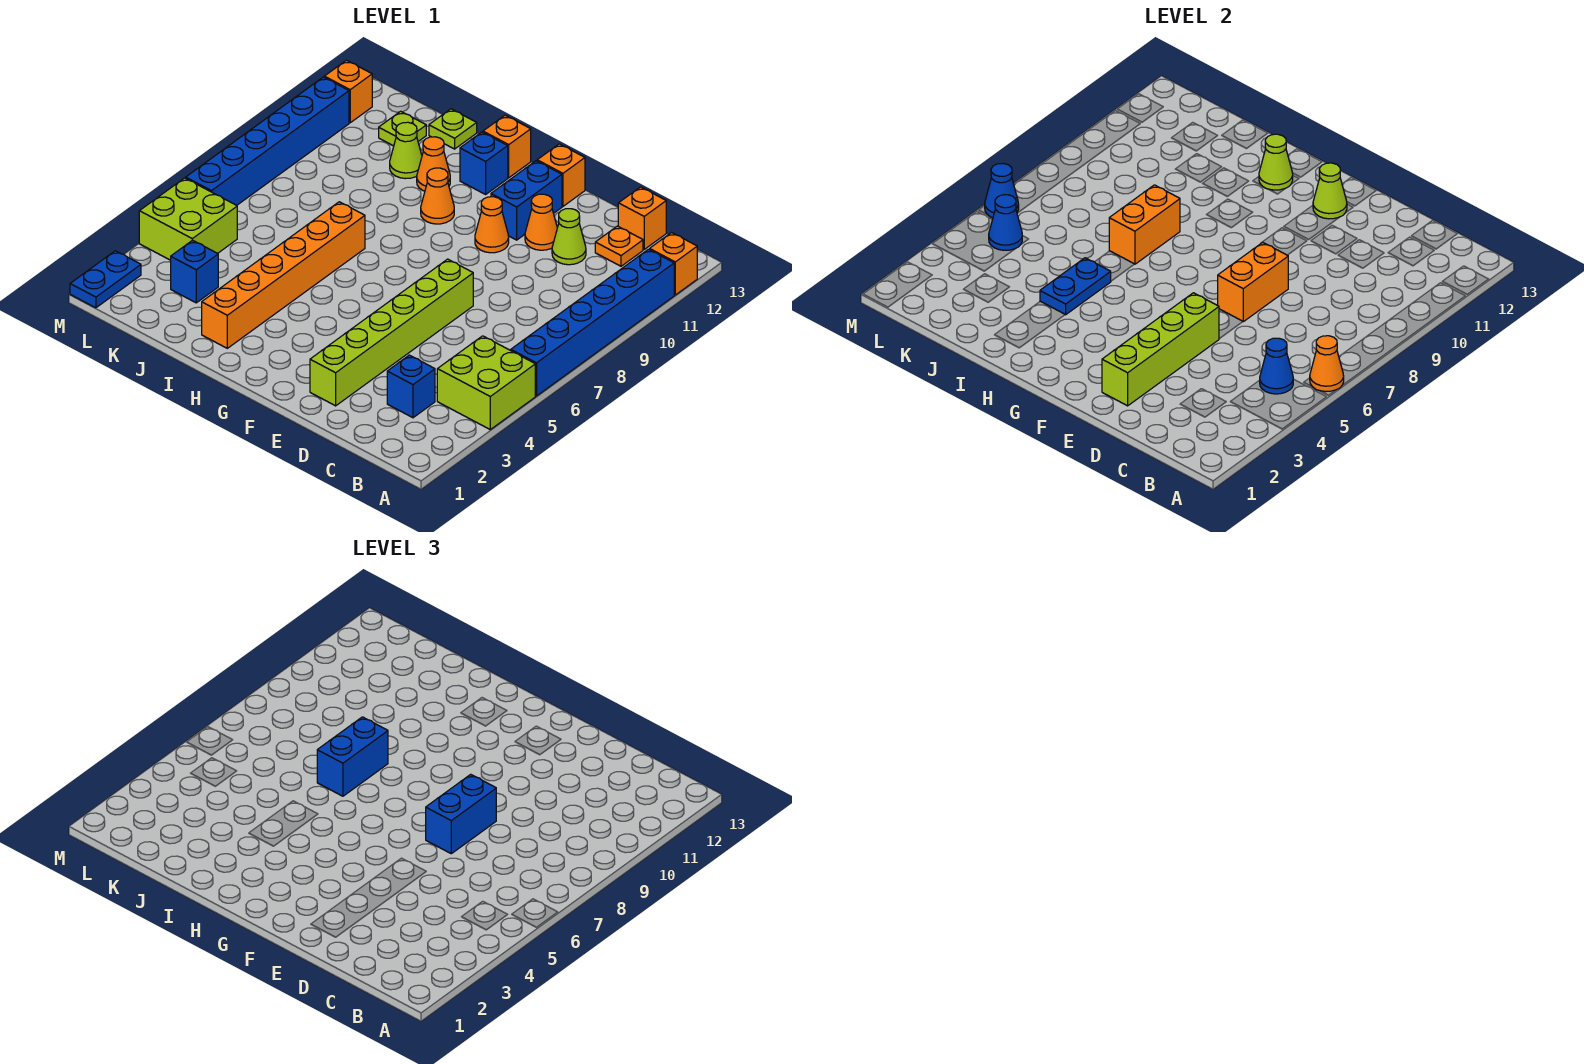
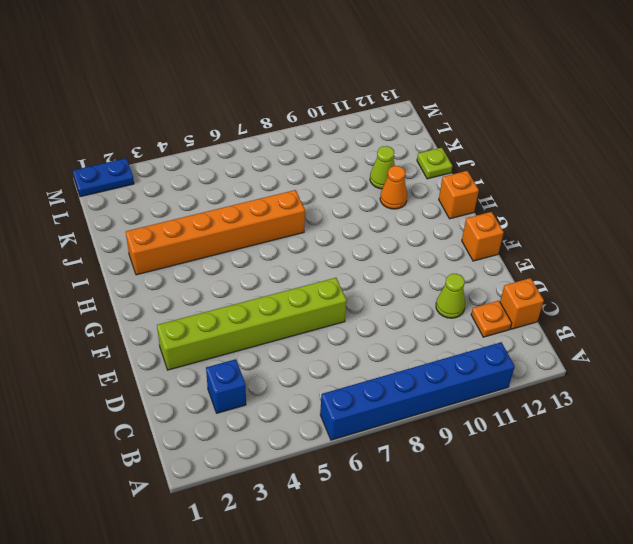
none -> lime brick A4:B5 level 1
none -> orange brick A12 level 1
none -> orange cone E11 level 1
none -> orange cone F10 level 1

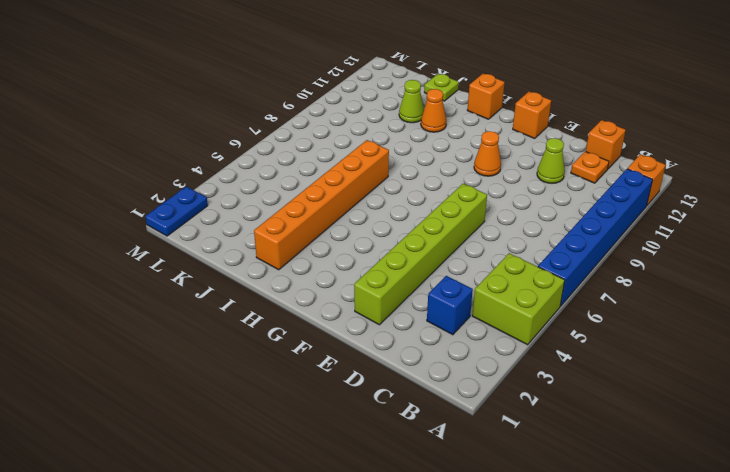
none -> orange cone E11 level 1
none -> blue brick F11:F12 level 1
none -> orange cone H10 level 1
none -> blue brick H12 level 1

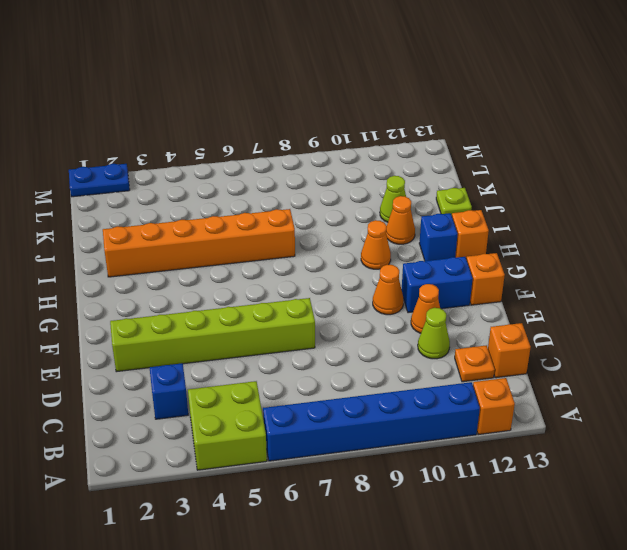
none -> blue brick K3 level 1
none -> lime plate K12 level 1
none -> lime brick L4:M5 level 1
none -> blue brick M6:M11 level 1

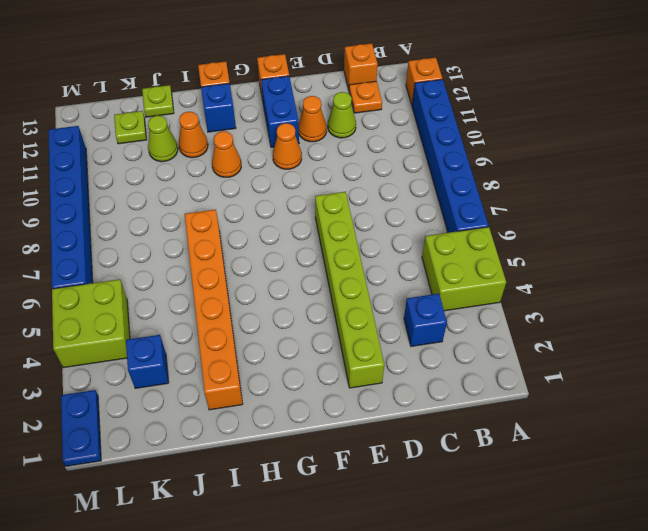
none -> orange brick M12 level 1
none -> orange cone A6 level 2
none -> blue cone B5 level 2
none -> lime brick E2:E5 level 2

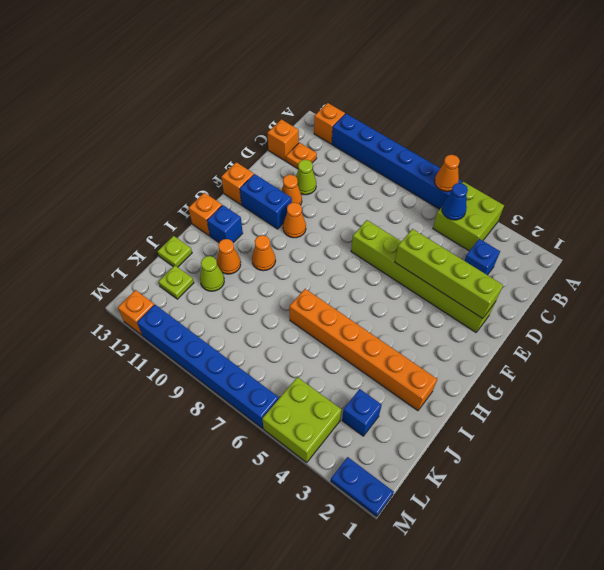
none -> orange brick E7:E8 level 2
none -> lime cone F12 level 2
none -> lime cone H12 level 2
none -> blue plate I4:I5 level 2

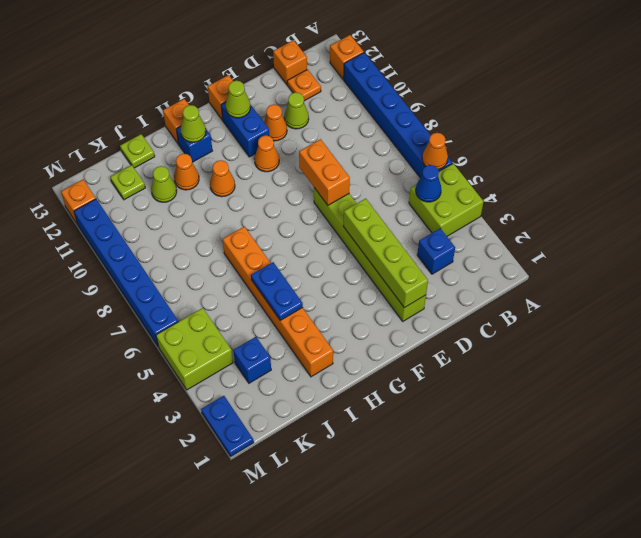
none -> orange brick I7:I8 level 2
none -> blue cone L5 level 2
none -> blue cone M6 level 2
none -> blue brick E7:E8 level 3

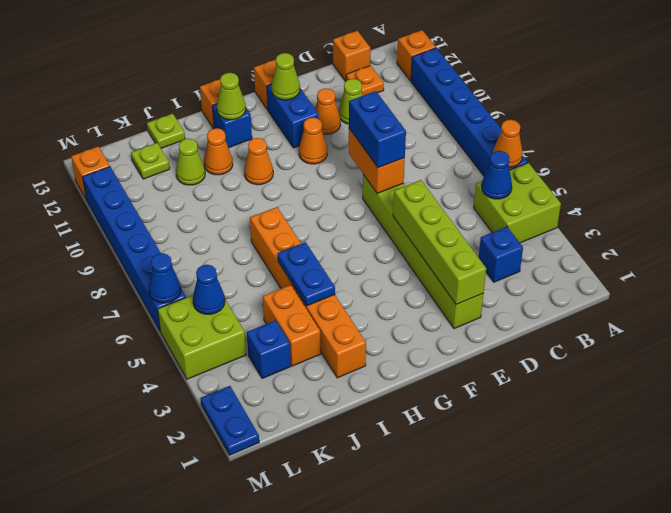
orange brick J3:J4 level 1 -> orange brick I7:I8 level 2
none -> blue brick I7:I8 level 3

